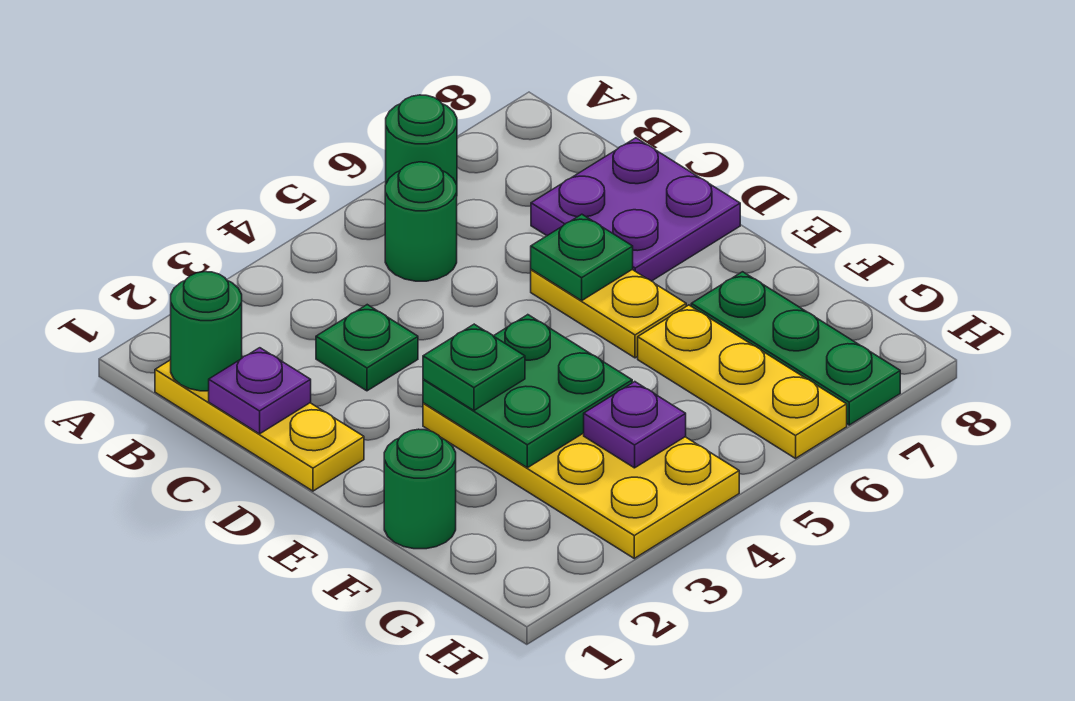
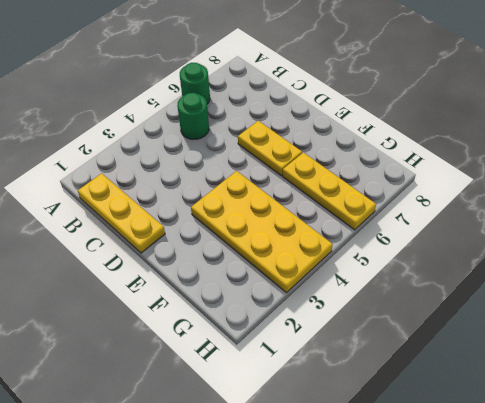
none -> green plate C3 level 1
none -> purple plate C7:D8 level 1
none -> green round brick F1 level 1

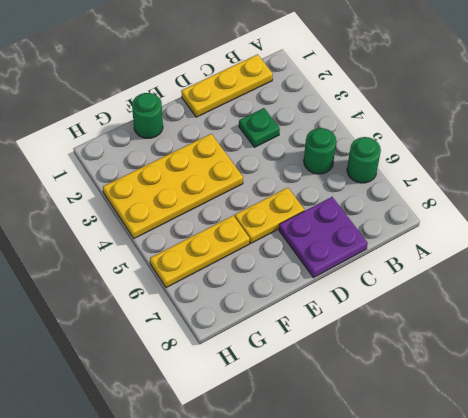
none -> green plate F7:H7 level 1
none -> green round brick B1 level 2
none -> purple plate C1 level 2

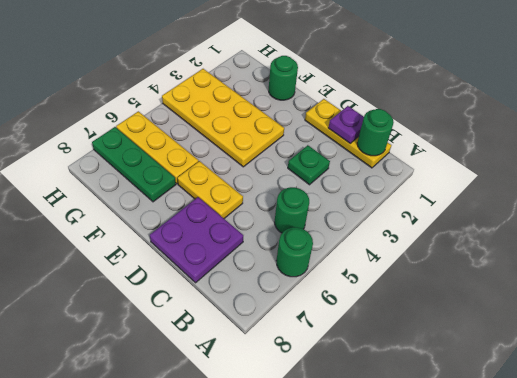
none -> green plate D6 level 2
none -> green plate E3:F4 level 2
none -> purple plate G4 level 2

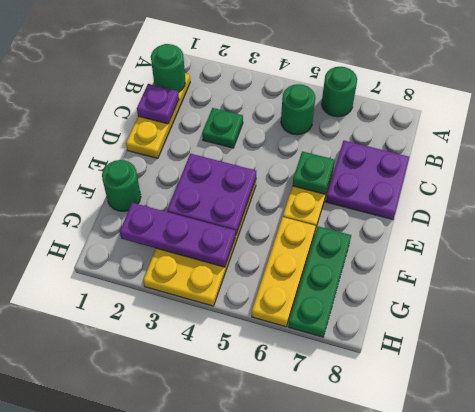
purple plate E3:F4 level 2 -> green plate E3:F4 level 2
purple plate G2:G4 level 2 -> purple plate G4 level 2
none -> green plate E3 level 3

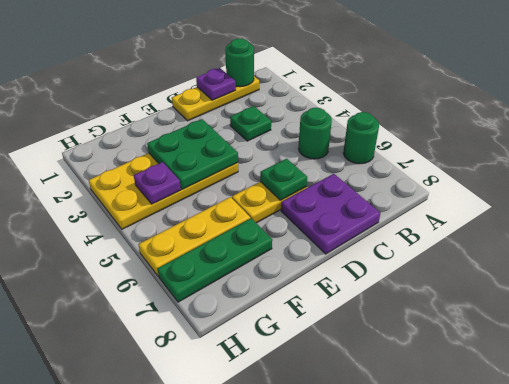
none -> green round brick F1 level 1
none -> green plate E3 level 3

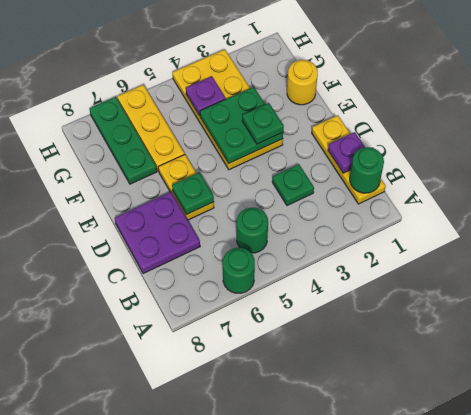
yellow round brick F1 level 1 -> green round brick F1 level 1

